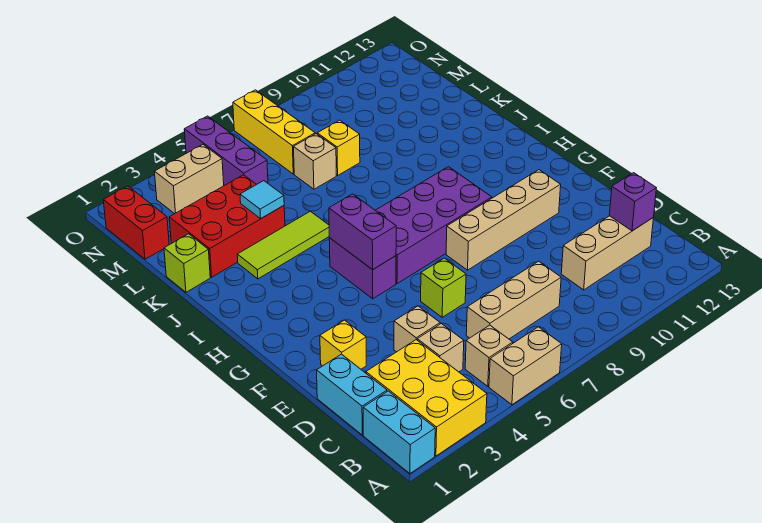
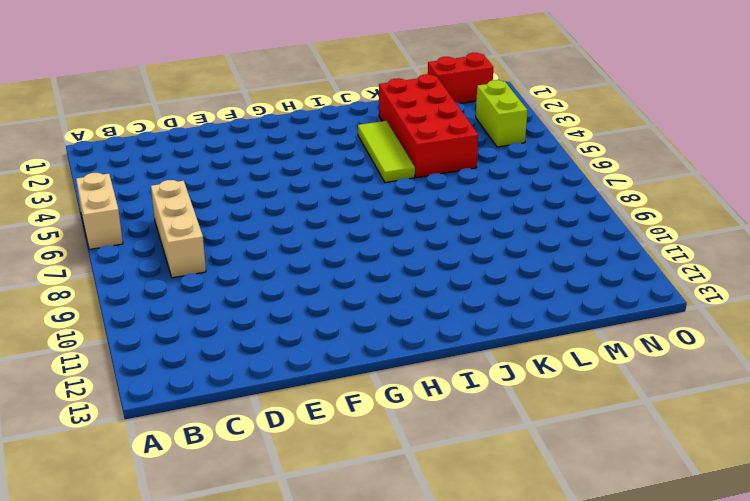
red brick K2:L5 level 1 -> red brick K2:L4 level 1
lime brick N3:N4 level 1 -> tan brick N3:N4 level 1
none -> cyan brick A1:B1 level 1
none -> yellow brick A2:C3 level 1
none -> tan brick B5 level 1

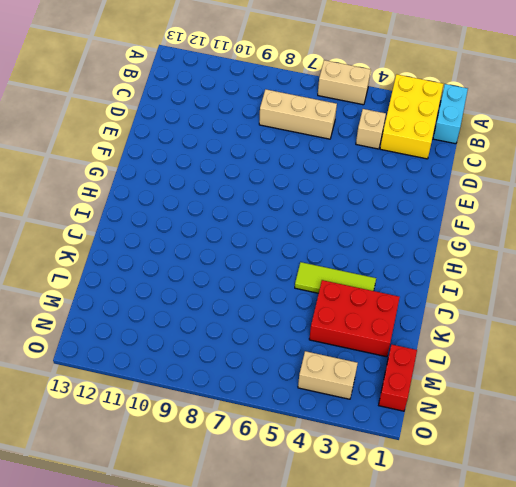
none -> tan brick B5 level 1
none -> cyan brick C1:D1 level 1
none -> tan brick C10:C12 level 1

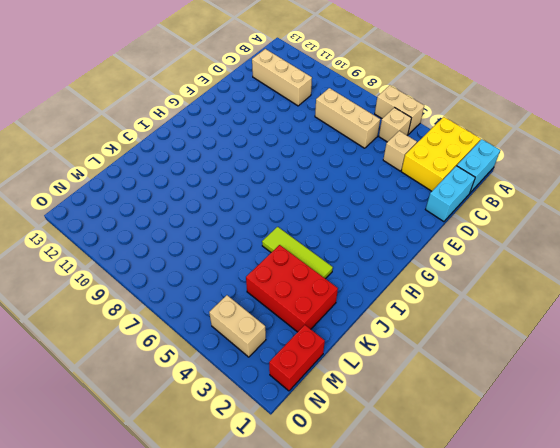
none -> tan brick D4 level 1
none -> yellow brick E2 level 1
none -> lime brick E6 level 1

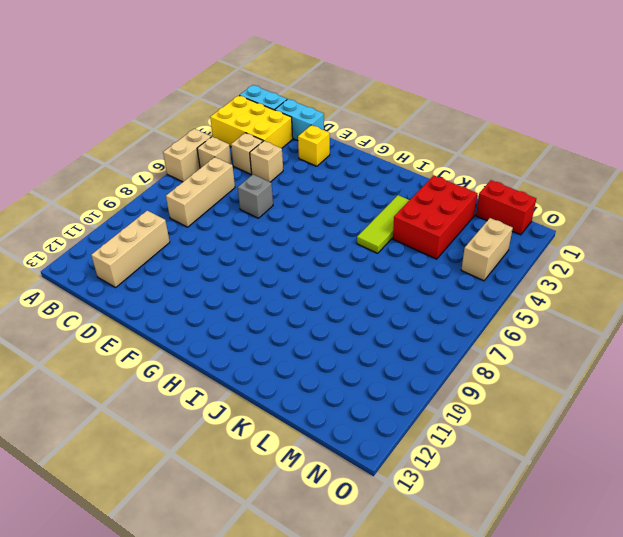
grey brick E6 level 1 -> lime brick E6 level 1
none -> tan brick F8:F11 level 1
none -> purple brick G5:H5 level 1
none -> purple brick G6:H9 level 1

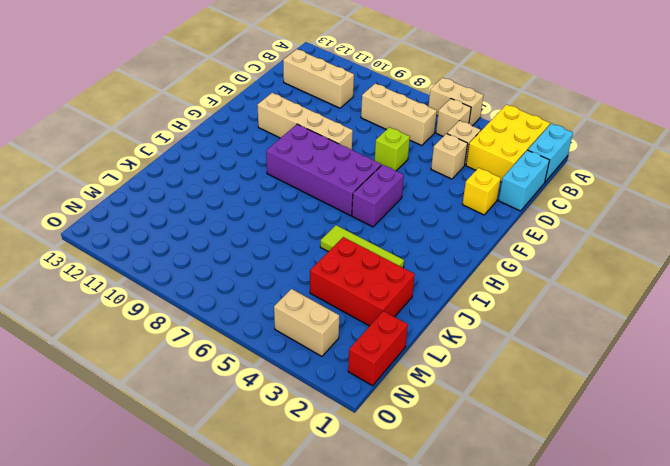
none -> lime brick K1 level 1
none -> tan brick L7 level 1
none -> yellow brick L8 level 1

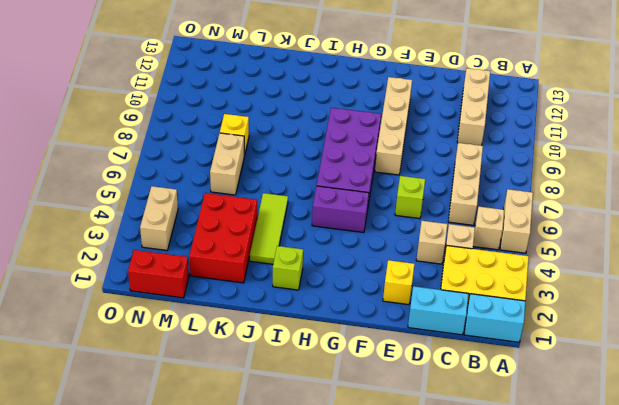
lime brick I2 level 1 -> lime brick K1 level 1
tan brick L6:L7 level 1 -> tan brick L7 level 1
none -> purple brick M5:O5 level 1
none -> yellow brick M7:O7 level 1
none -> purple brick C12 level 2

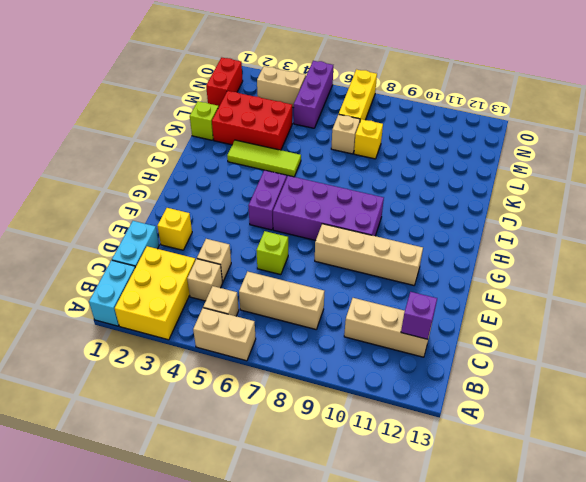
none -> purple brick G5:H5 level 2
none -> cyan tile K4 level 2

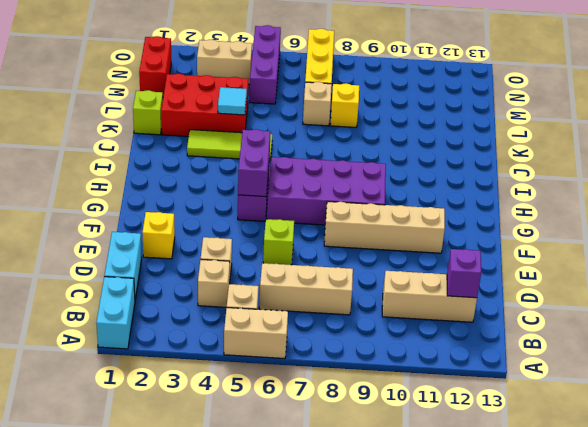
none -> yellow brick A2:C3 level 1

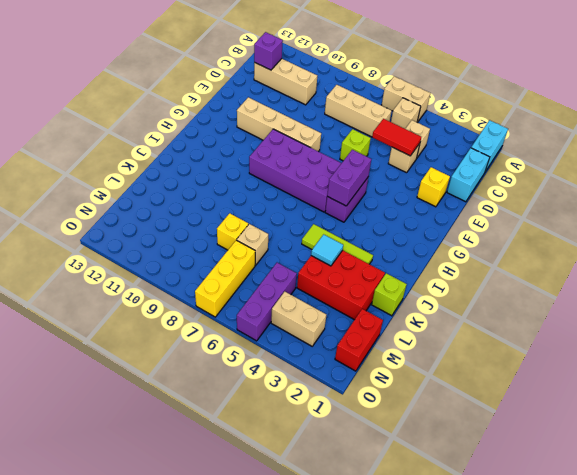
red tile D4:D5 level 2 -> none
none -> yellow brick A2:C3 level 1

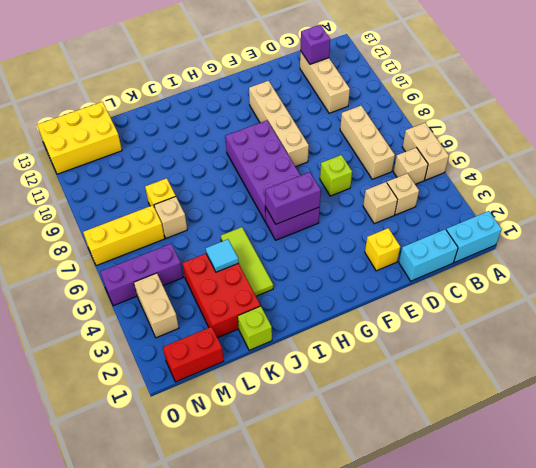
yellow brick M12:O13 level 1 -> yellow brick A2:C3 level 1

